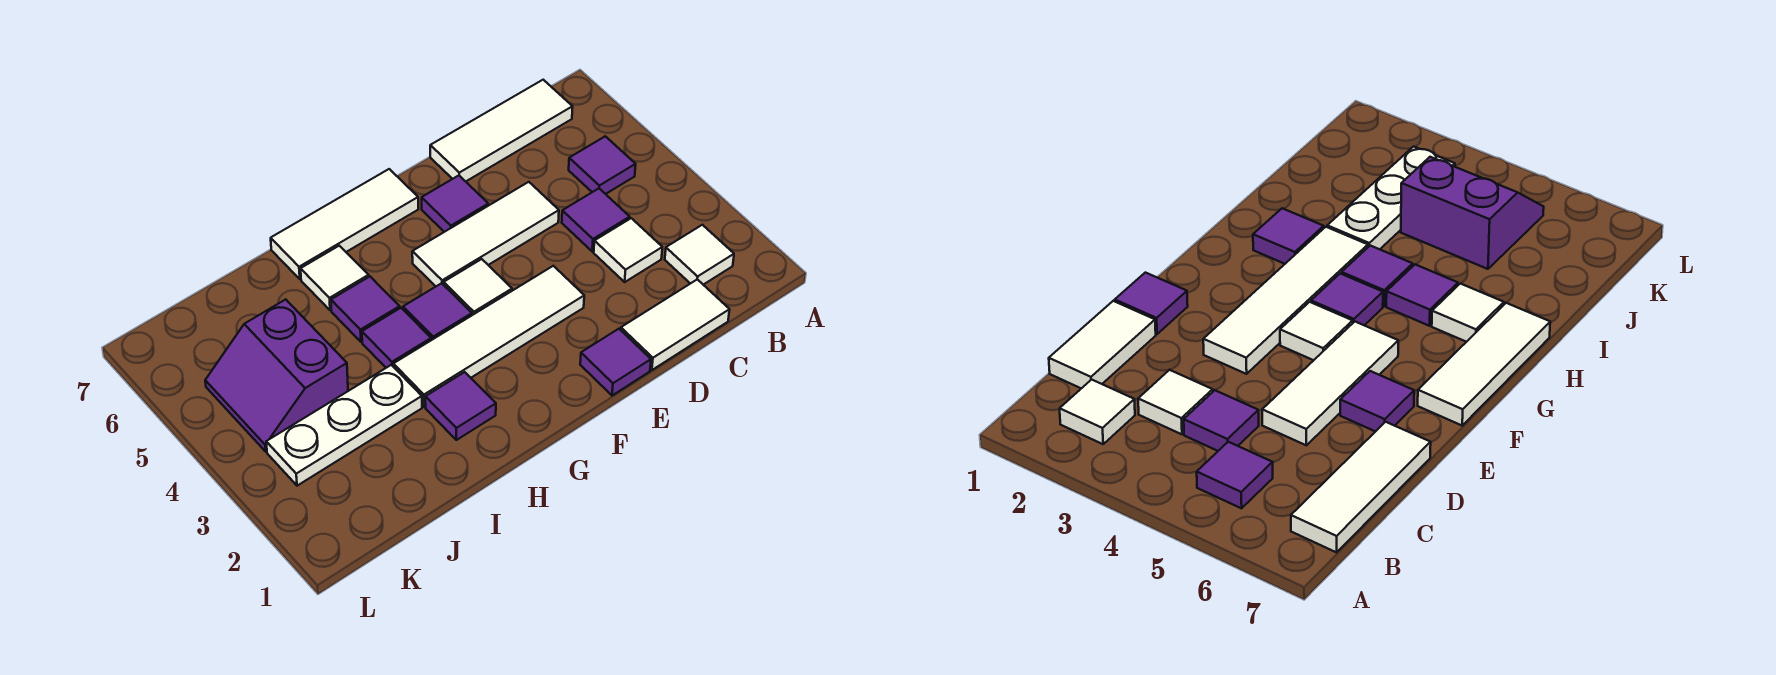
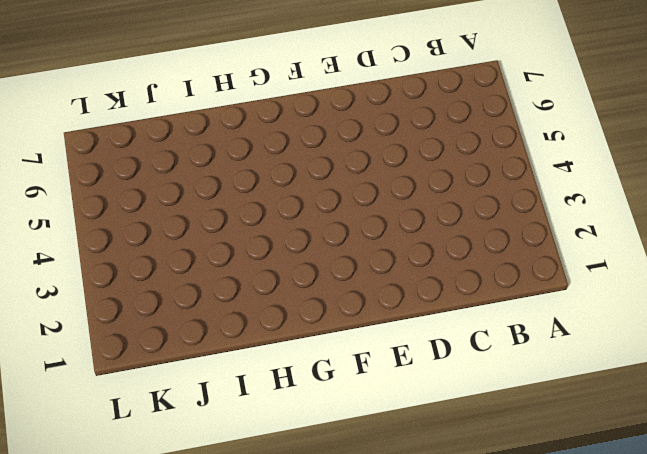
none -> white tile B2 level 1
none -> purple tile B5 level 1
none -> white tile B7:D7 level 1

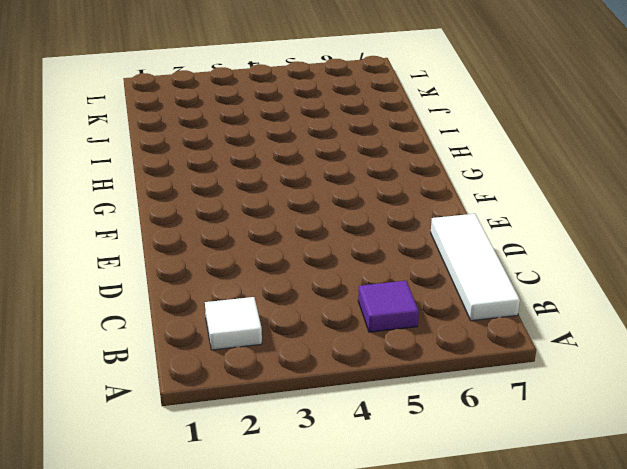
none -> white tile C1:D1 level 1
none -> white tile C3 level 1
none -> purple tile C4 level 1

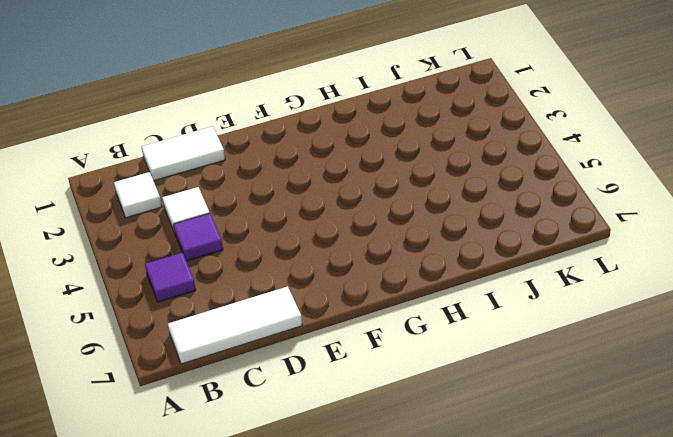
none -> white tile D5:F5 level 1
none -> purple tile E1 level 1
none -> white tile E3:H3 level 1

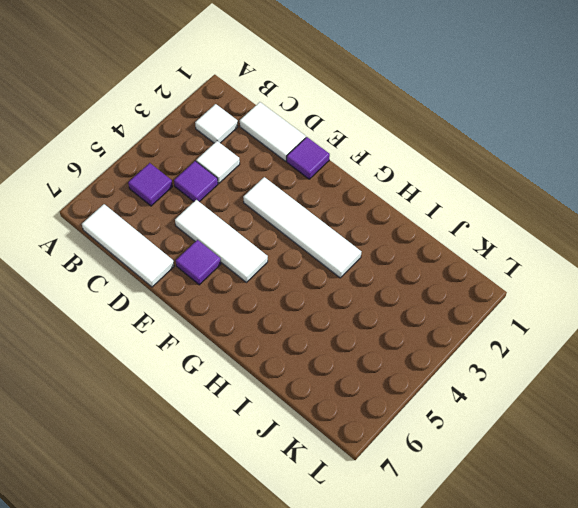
none -> white tile F4 level 1
none -> white tile F7:H7 level 1
none -> purple tile G4 level 1

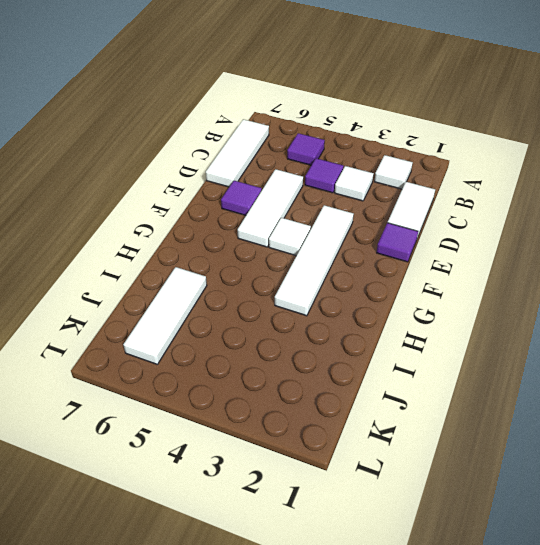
white tile I6:K6 level 1 -> white tile F7:H7 level 1
none -> purple tile G4 level 1
none -> purple tile H2 level 1
none -> purple tile H4 level 1

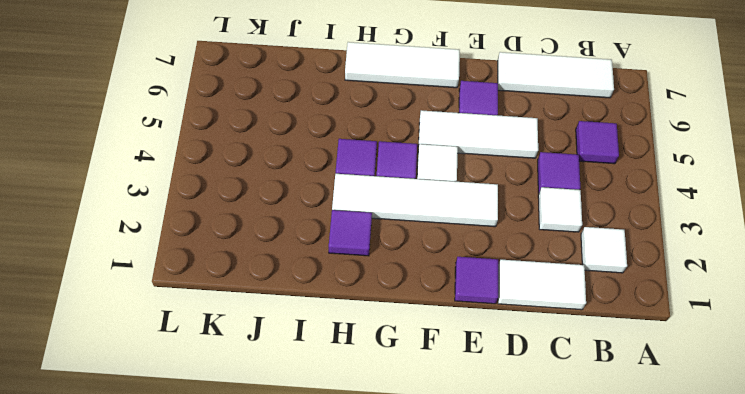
none -> purple tile H5 level 1
none -> white tile H6 level 1
none -> white plate I3:K3 level 1

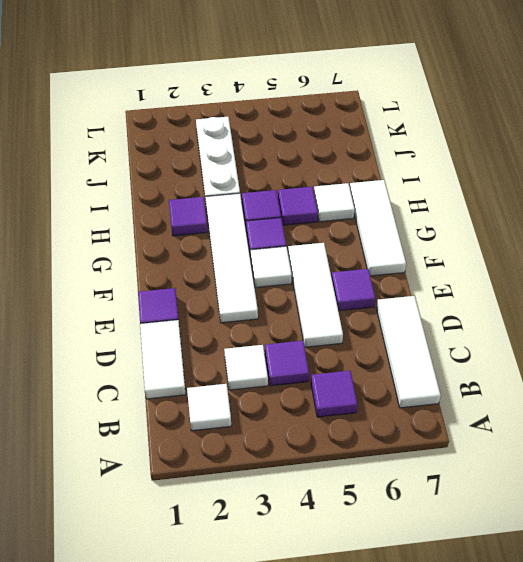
none -> purple slope J4:K5 level 1 top J

